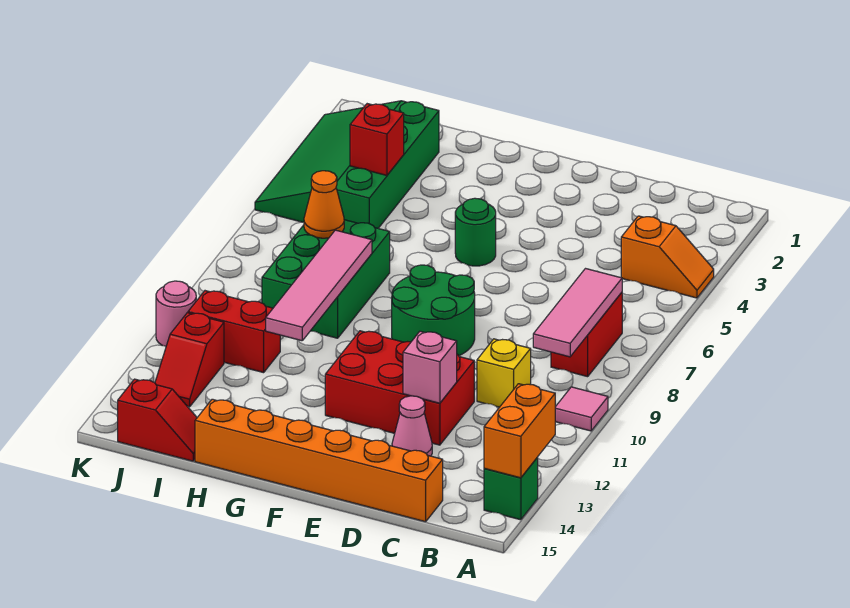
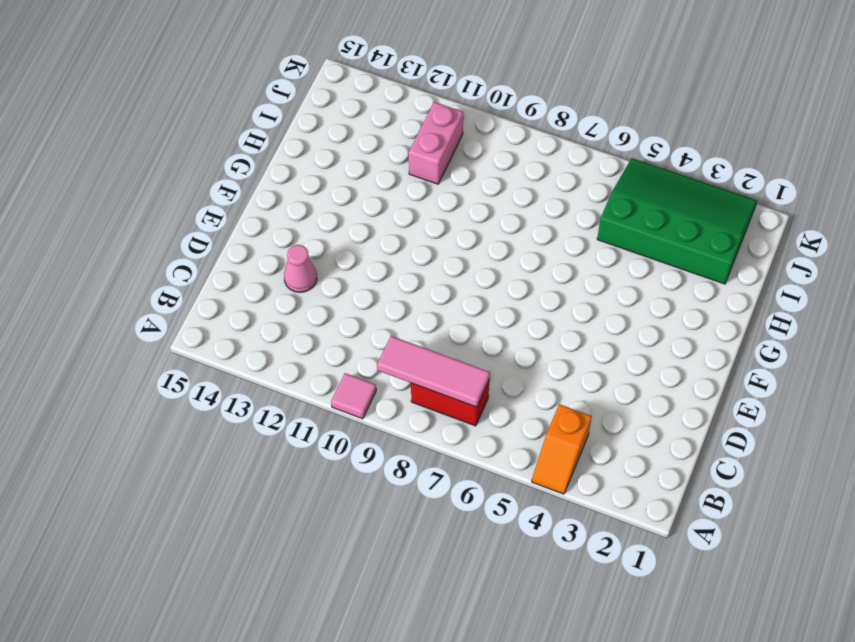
pink brick I11:J11 level 1 -> red brick I11:J11 level 1
none -> green brick A14 level 1
none -> yellow brick C10 level 1
none -> orange brick C15:H15 level 1

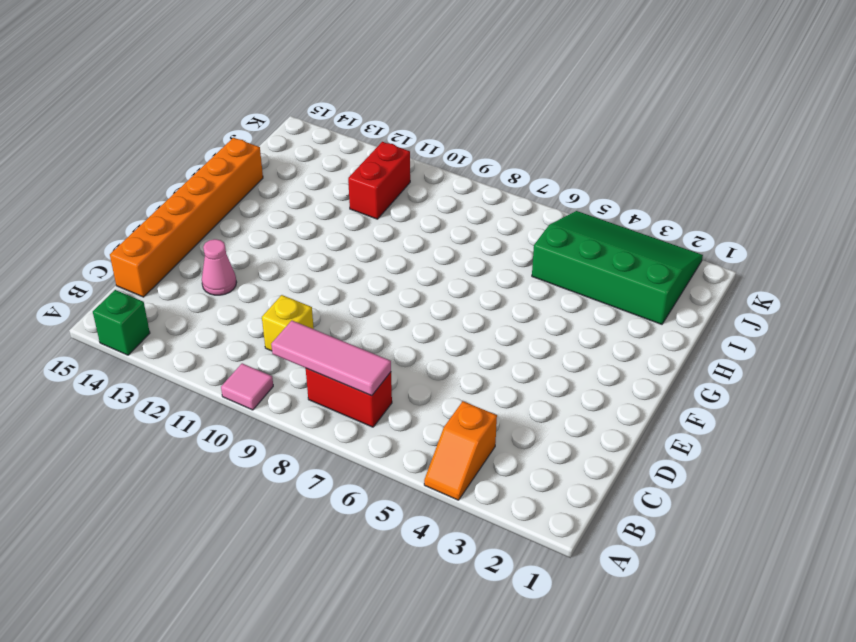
none -> red brick D11:F12 level 1
none -> green round brick E8:F9 level 1
none -> green round brick F5 level 1

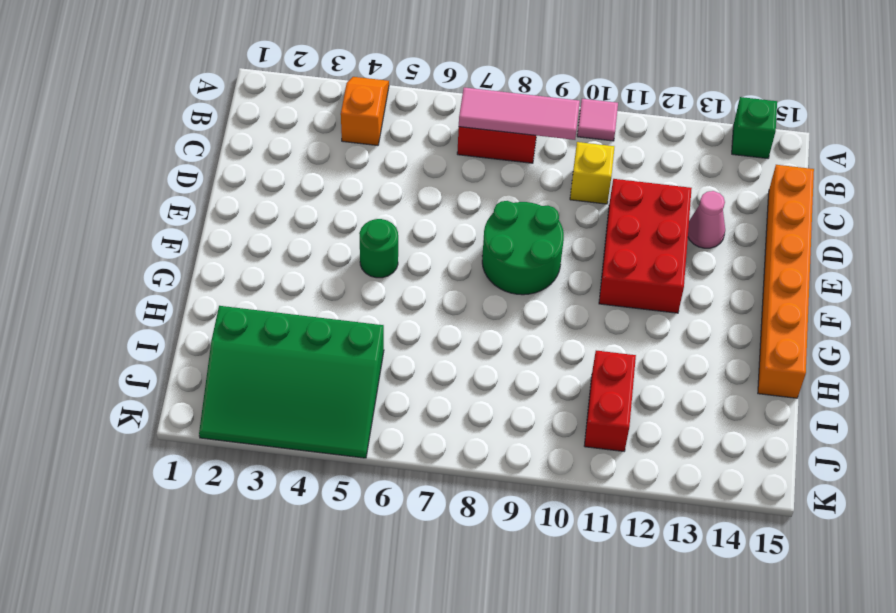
none -> green brick H7:I9 level 1
none -> red slope I15:J15 level 1 top J
none -> red slope J12:J13 level 1 top 12

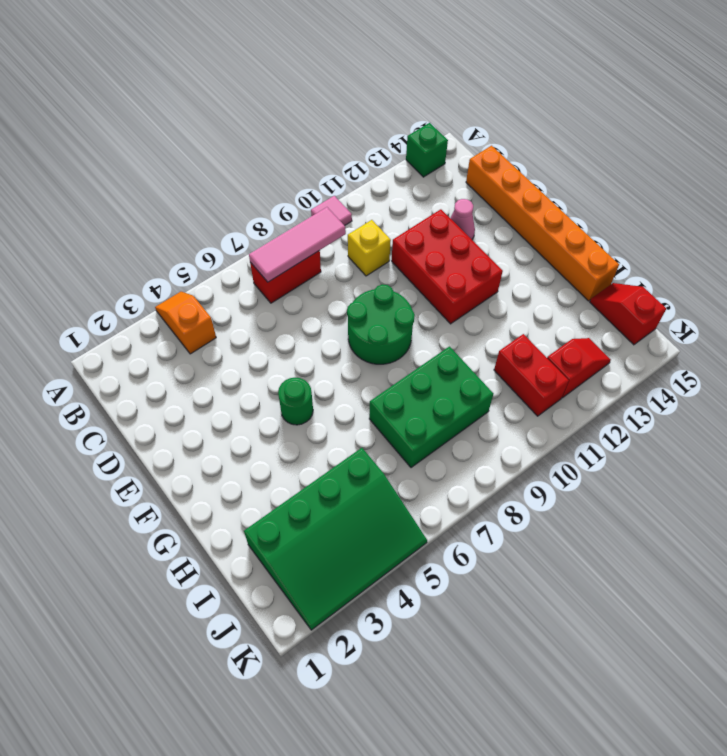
none -> pink round brick K11 level 1
none -> orange brick A13:A14 level 2
none -> pink brick D12 level 2

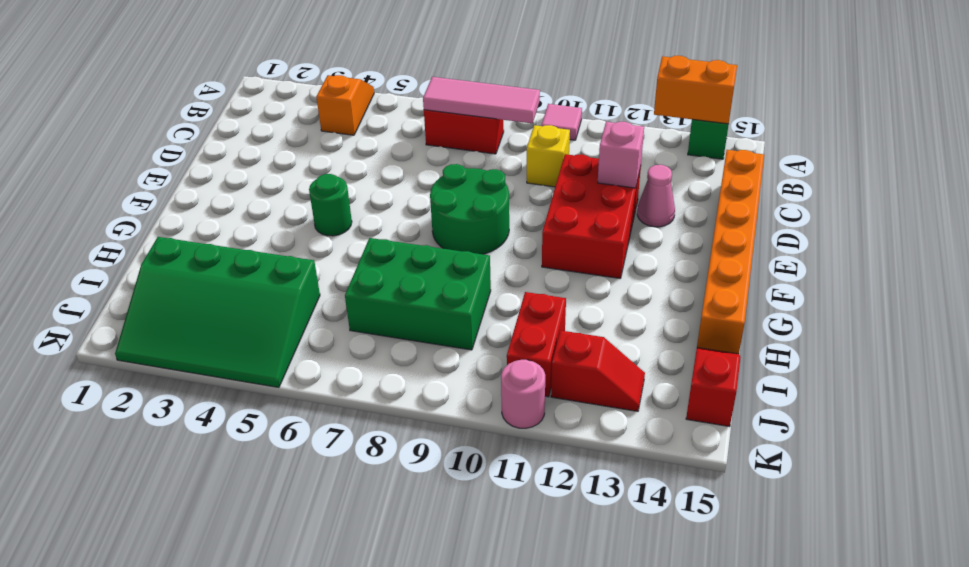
none -> pink tile H8:H11 level 2
none -> red brick I4 level 2
none -> orange cone I7 level 2

